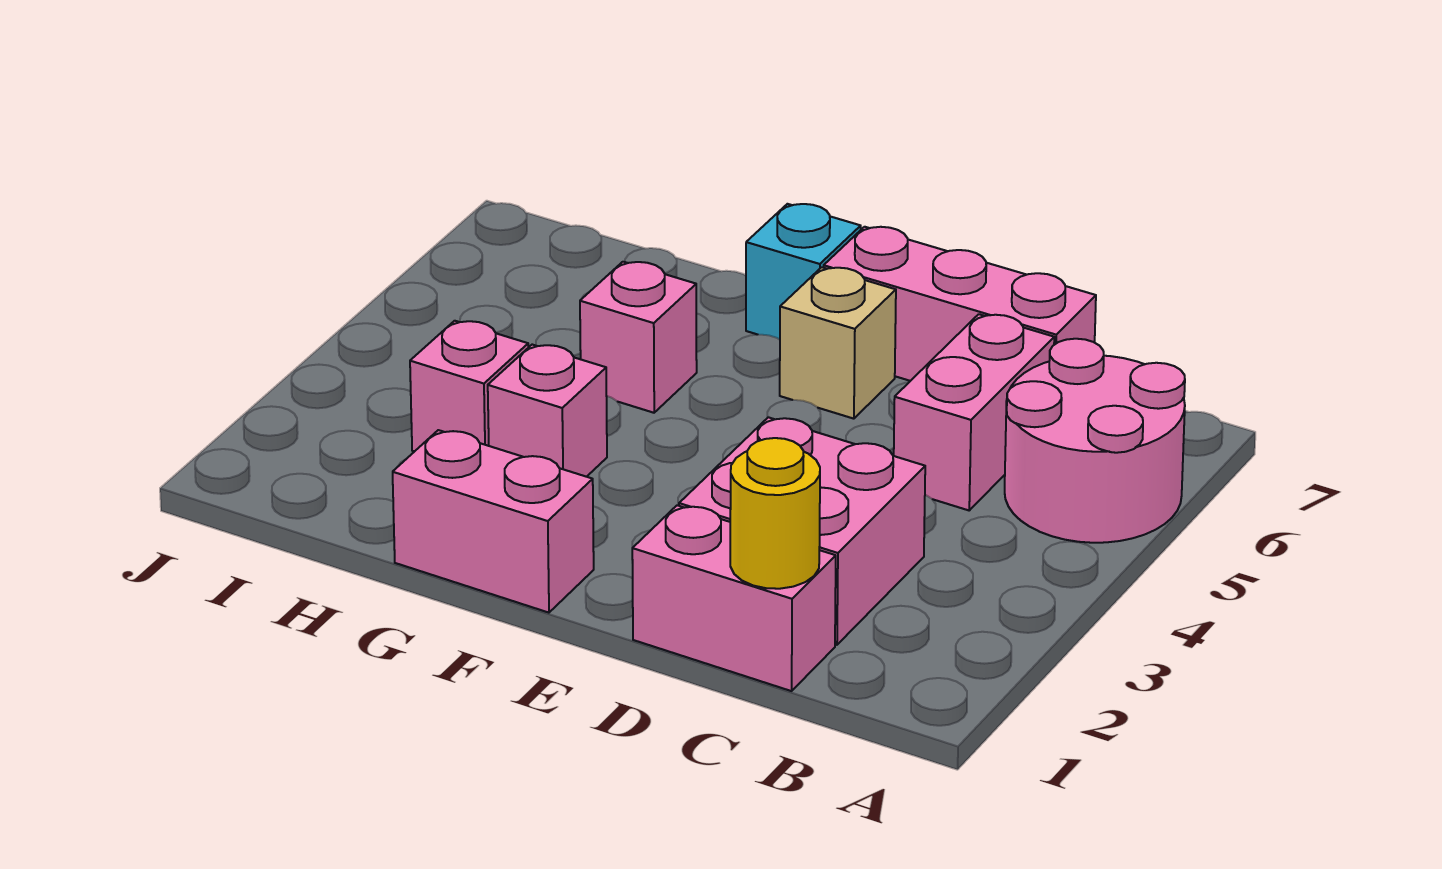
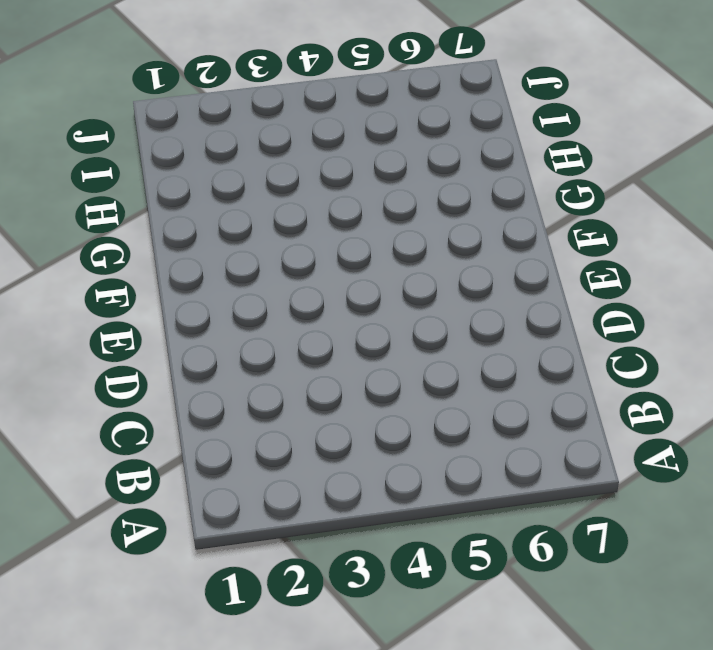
none -> pink round brick A5:B6 level 1
none -> pink brick C1:D1 level 1
none -> pink brick C2:D3 level 1

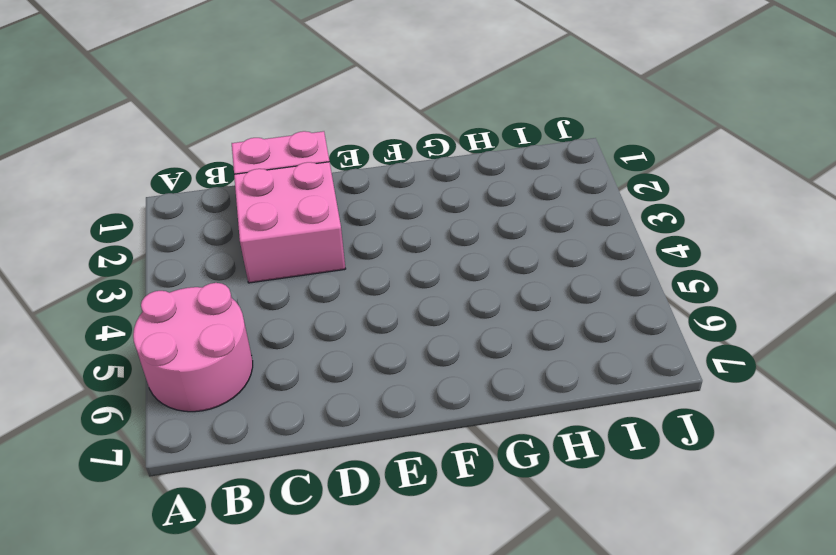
none -> pink brick C5:C6 level 1
none -> pink brick C7:E7 level 1
none -> tan brick E6 level 1

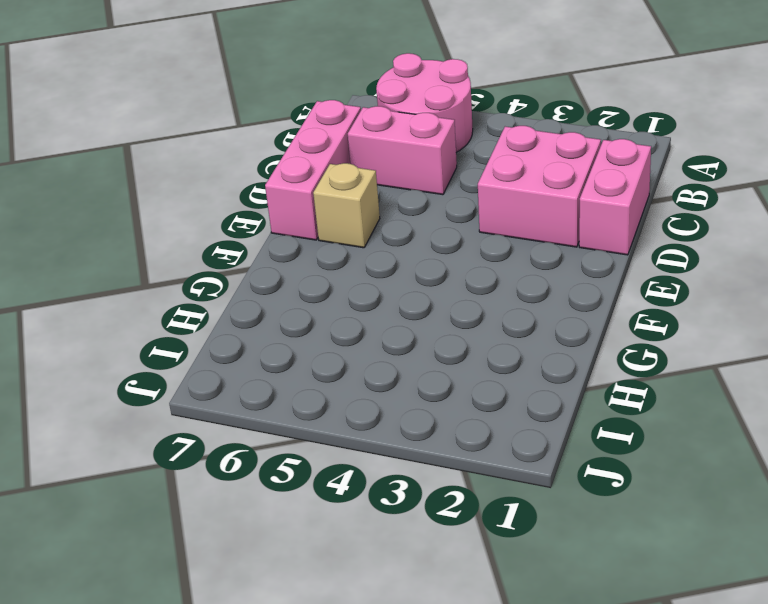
none -> pink brick F1:G1 level 1
none -> cyan brick F7 level 1
none -> pink brick G3 level 1

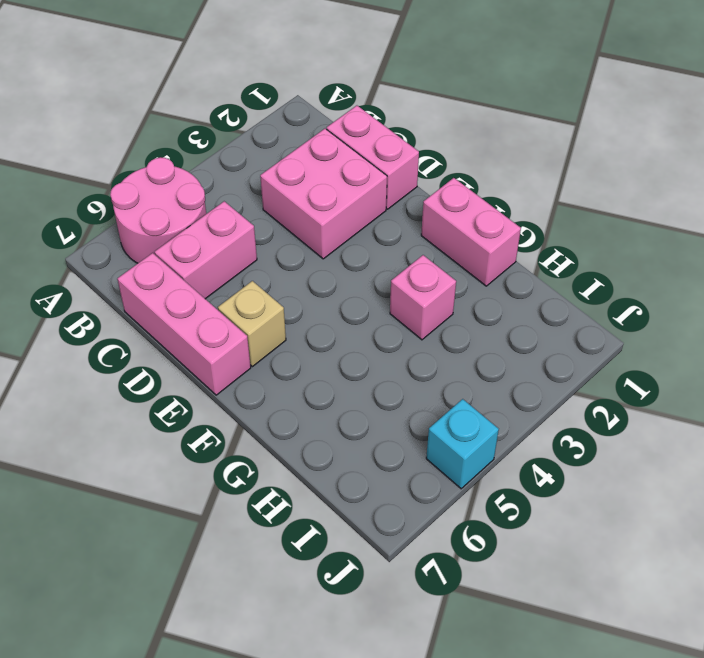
cyan brick J5 level 1 -> cyan brick F7 level 1
none -> pink brick G5 level 1
none -> pink brick H3 level 1
none -> yellow round brick C1 level 2

